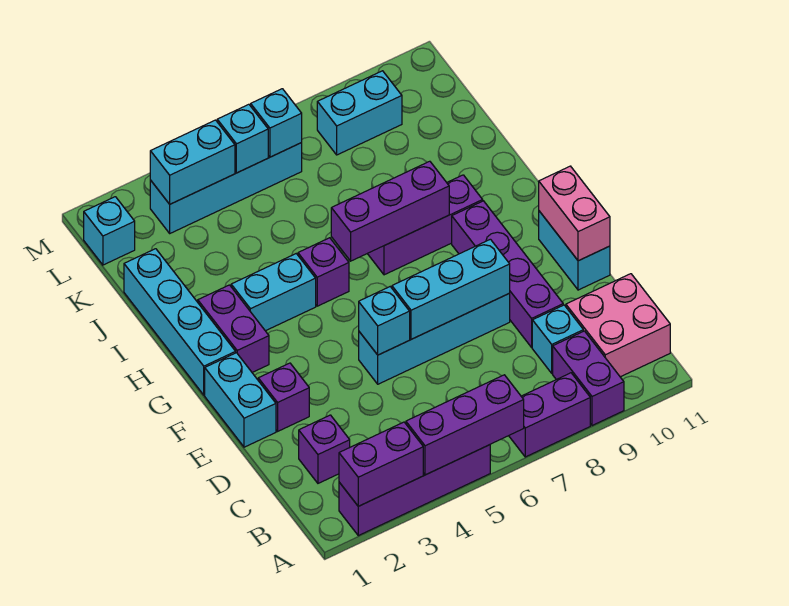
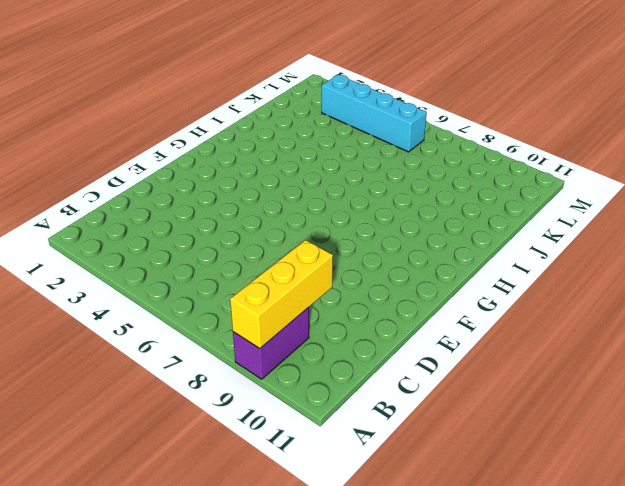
yellow brick A9:C9 level 2 -> none
none -> purple brick A2:A5 level 1
none -> purple brick A7:A8 level 1
none -> pink brick B10:C11 level 1

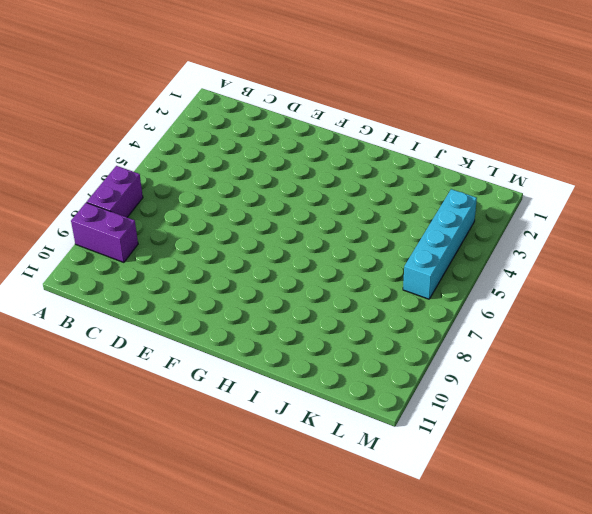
none -> purple brick A2:A5 level 1
none -> pink brick B10:C11 level 1
none -> purple brick C2 level 1

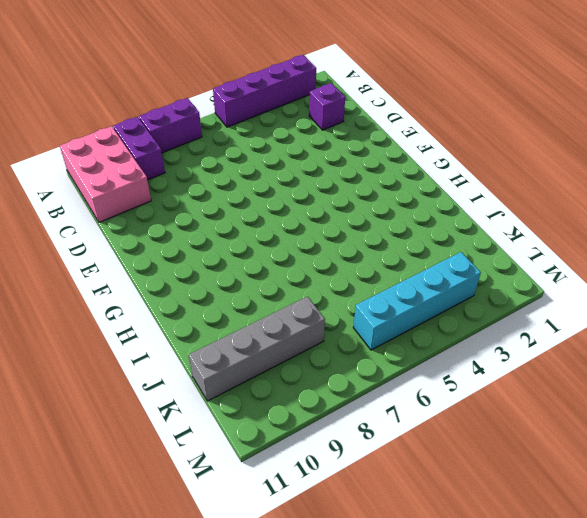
pink brick A10:C11 level 1 -> pink brick B10:C11 level 1
grey brick K8:K11 level 1 -> none
none -> cyan brick C9 level 1
none -> purple brick D9:G9 level 1
none -> cyan brick E1:F1 level 1

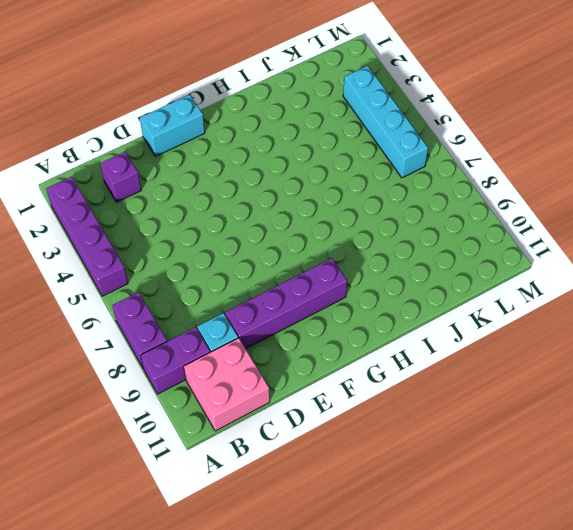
none -> purple brick E2 level 1
none -> cyan brick E5:E8 level 1
none -> cyan brick E11:F11 level 1

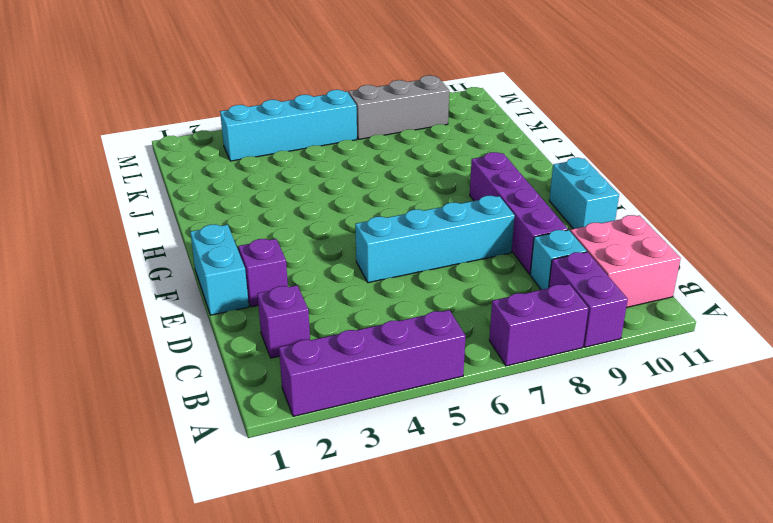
grey brick L7:L9 level 1 -> cyan brick L8:L9 level 1
none -> cyan brick G1:J1 level 1
none -> purple brick G2:H2 level 1
none -> cyan brick H3:H4 level 1

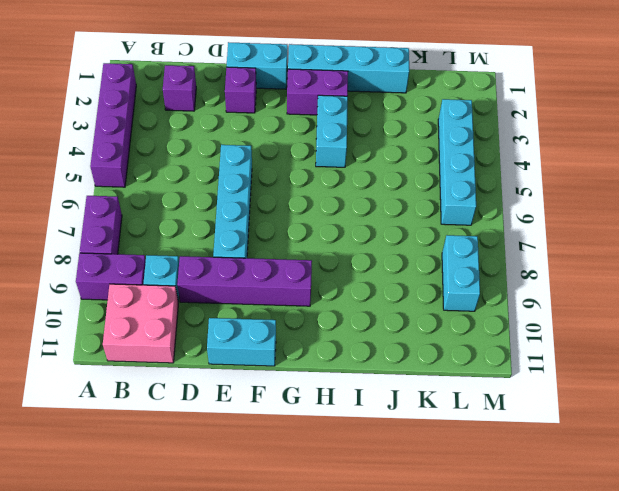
none -> purple brick H5 level 1
none -> purple brick H7:H9 level 1
none -> cyan brick L1 level 1

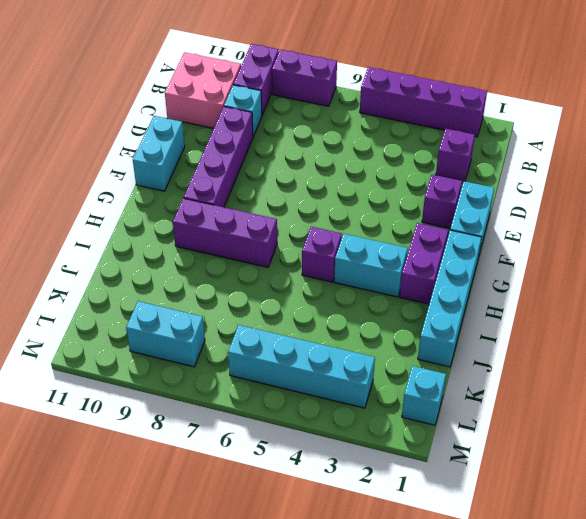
none -> cyan brick E5:E8 level 1
none -> purple brick A2:A3 level 2
none -> purple brick A4:A6 level 2

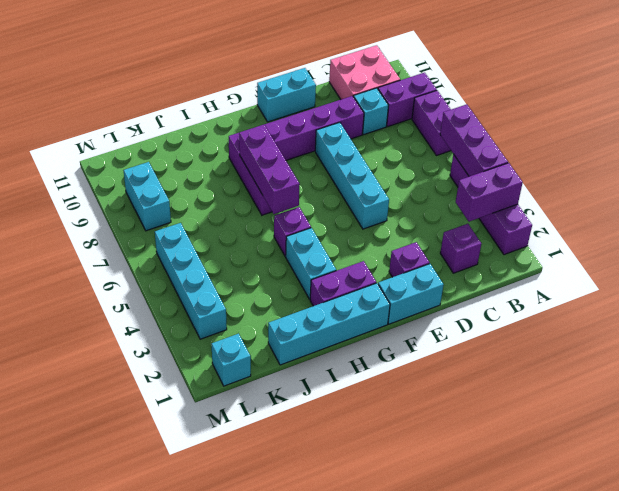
purple brick A3:B3 level 2 -> purple brick A2:A3 level 2
none -> cyan brick E5 level 2
none -> cyan brick E6:E8 level 2
none -> pink brick E11:F11 level 2

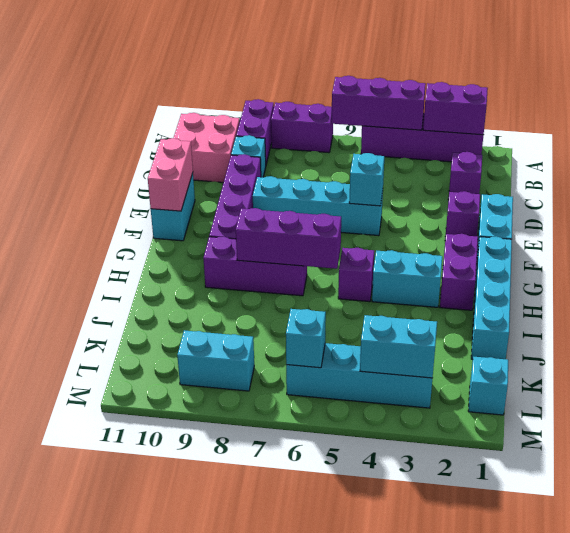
none -> cyan brick E6:E8 level 2
none -> cyan brick L5 level 2

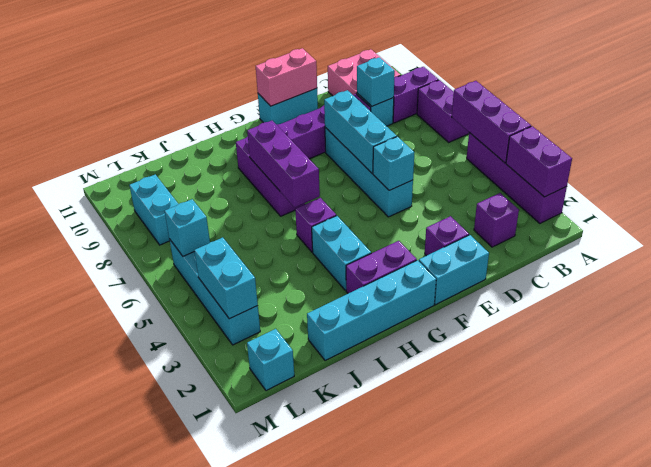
cyan brick C9 level 2 -> cyan brick L5 level 2

